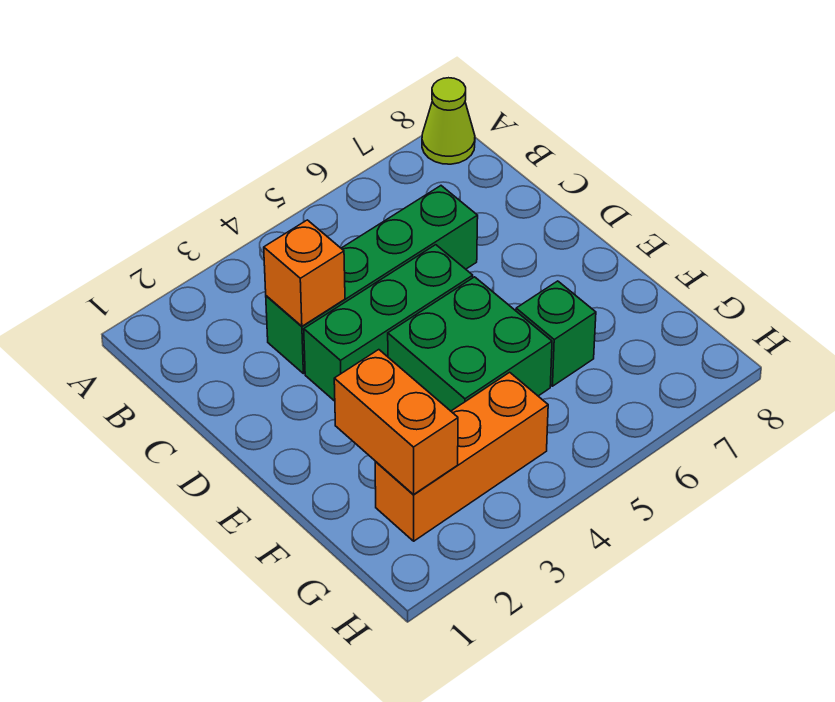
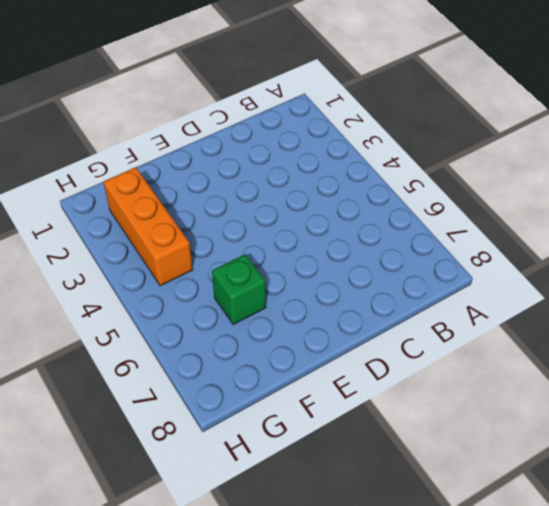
none -> lime cone A8 level 1
none -> green brick C3:C6 level 1

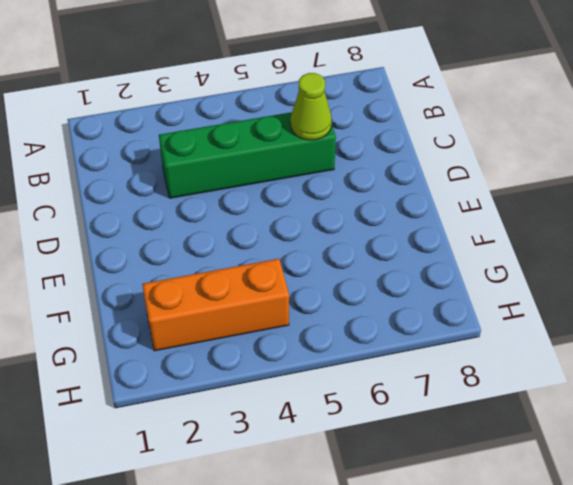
lime cone C6 level 2 -> lime cone A8 level 1
none -> green brick D3:D5 level 1
none -> green brick E4:F5 level 1

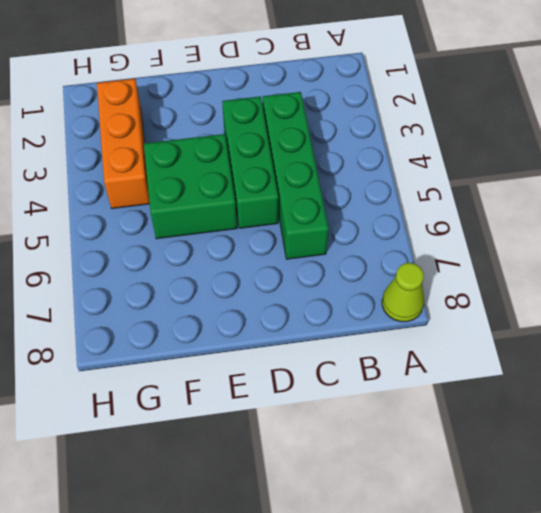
none -> green brick F6 level 1
none -> orange brick C3 level 2

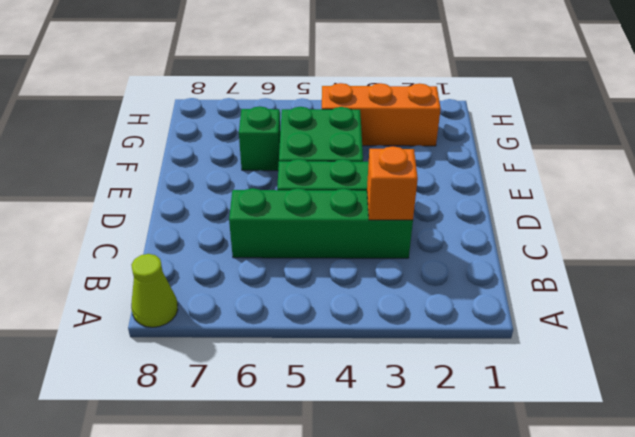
none -> orange brick F2:G2 level 2

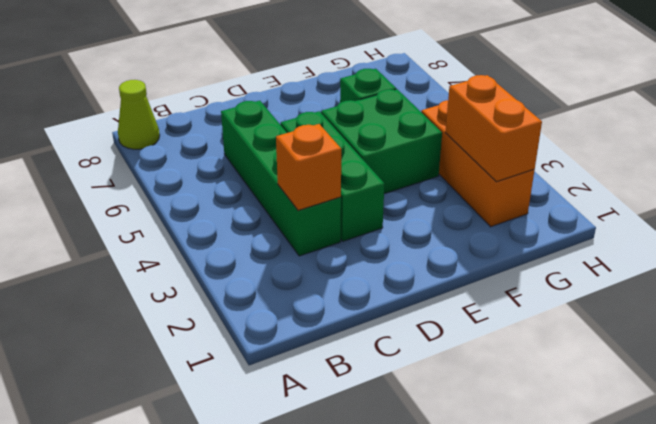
orange brick G2:G3 level 2 -> orange brick F2:G2 level 2

